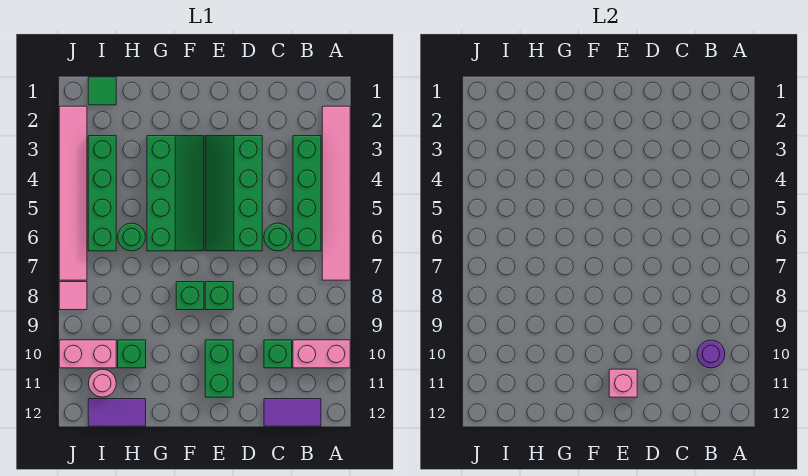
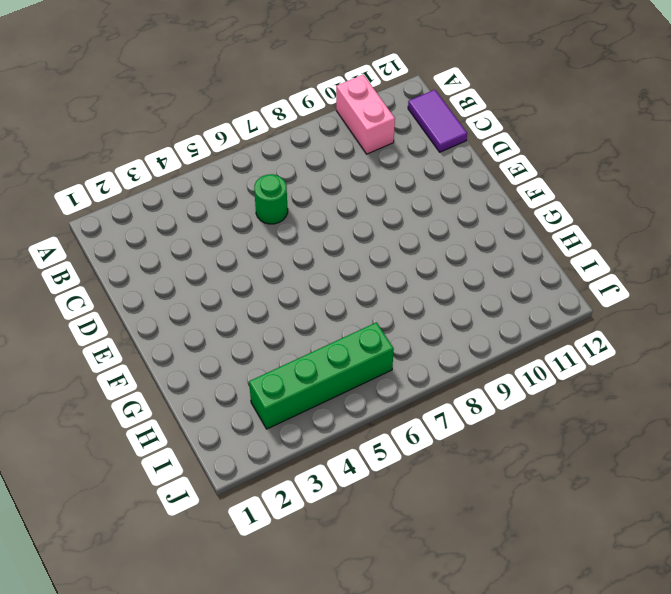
none -> pink tile A2:A7 level 1
none -> green brick B3:B6 level 1
none -> green brick C10 level 1

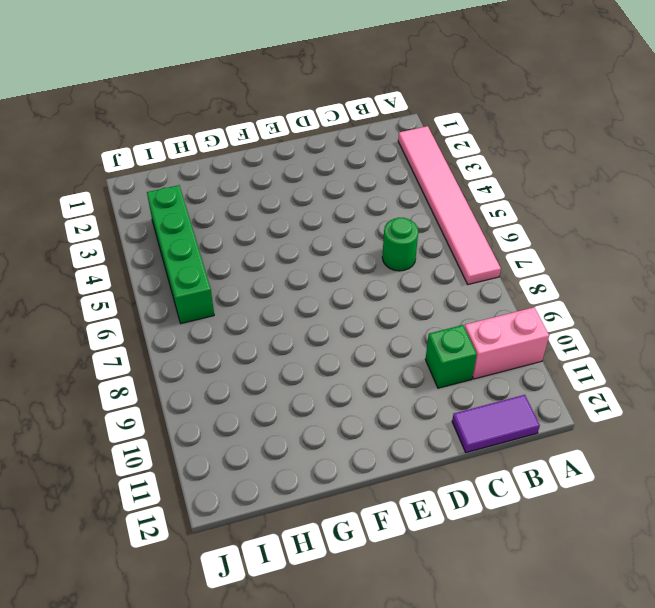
none -> green brick B3:B6 level 1
none -> green slope D3:E6 level 1 top D
none -> green brick E8 level 1

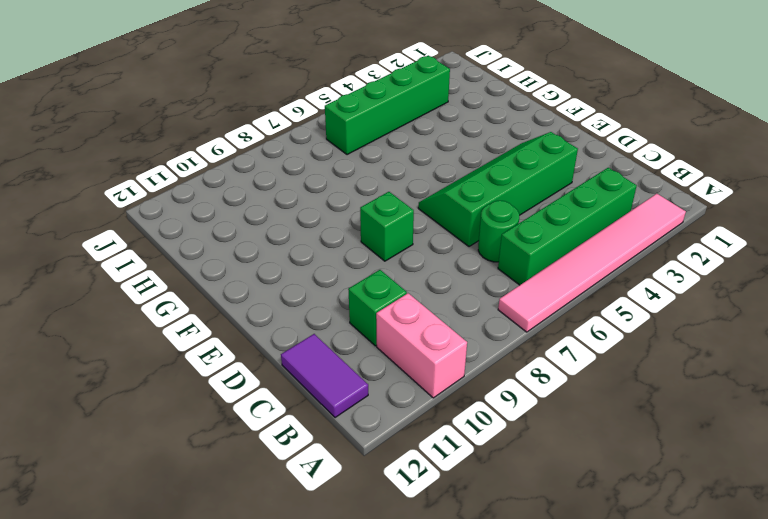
none -> green brick E10:E11 level 1
none -> green slope F3:G6 level 1 top G
none -> green brick F8 level 1

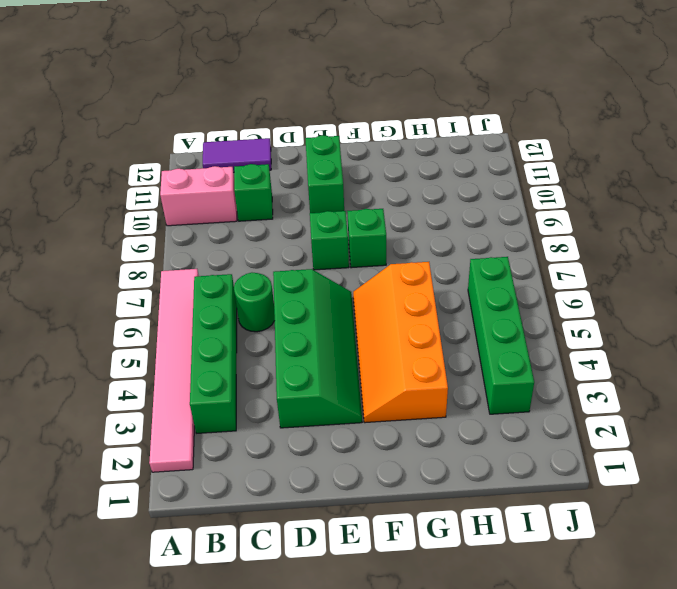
orange slope F3:G6 level 1 top G -> green slope F3:G6 level 1 top G
none -> green round brick H6 level 1
none -> green brick H10 level 1
none -> purple tile H12:I12 level 1

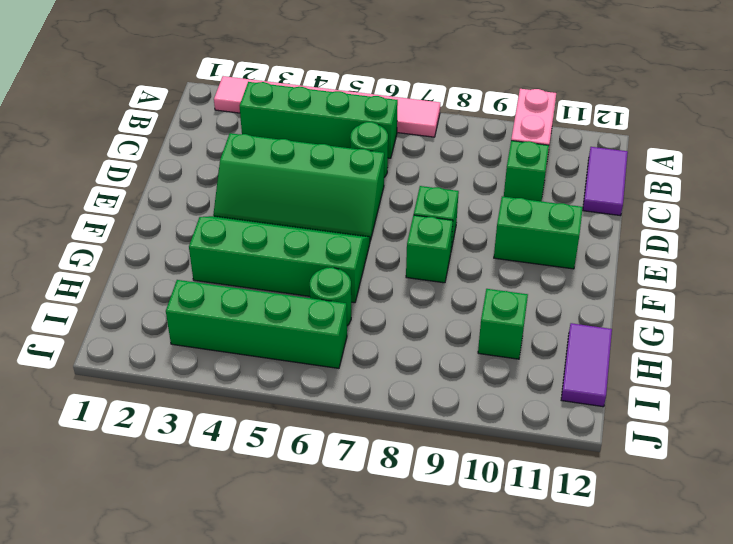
none -> green tile I1 level 1
none -> pink brick I10:J10 level 1
none -> pink round brick I11 level 1

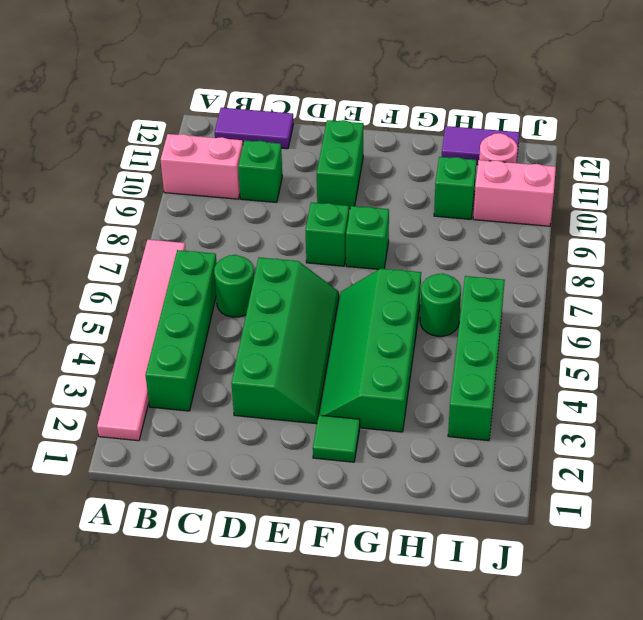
green tile F2 level 1 -> green tile I1 level 1
none -> pink tile J2:J7 level 1
none -> pink tile J8 level 1
none -> purple round brick B10 level 2

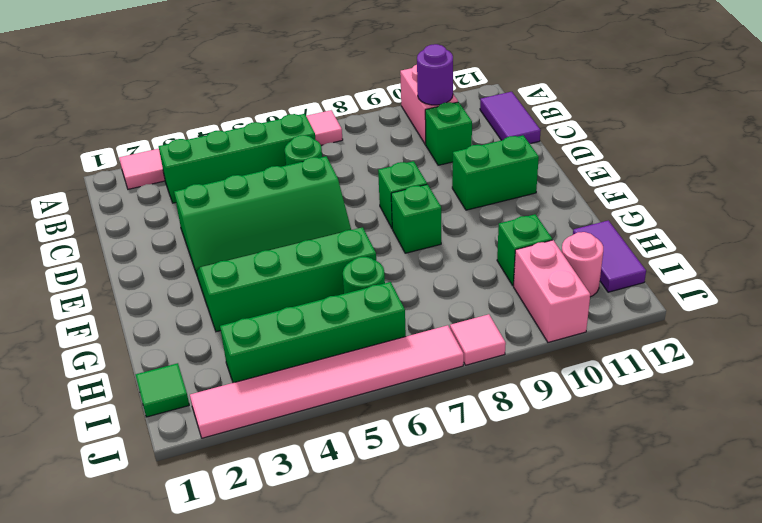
none -> pink brick E11 level 2

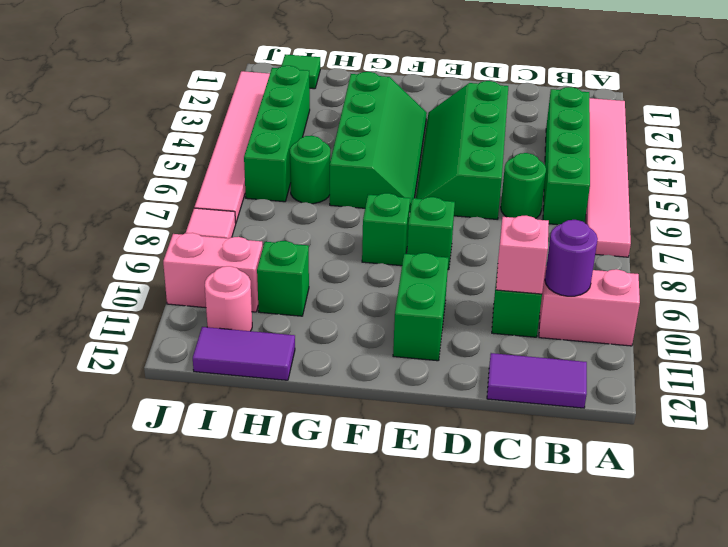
pink brick C10 level 2 -> pink brick E11 level 2

